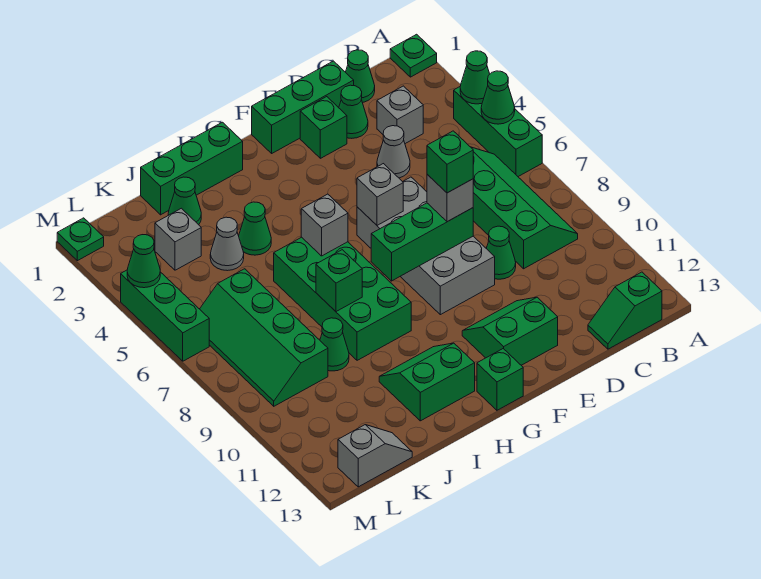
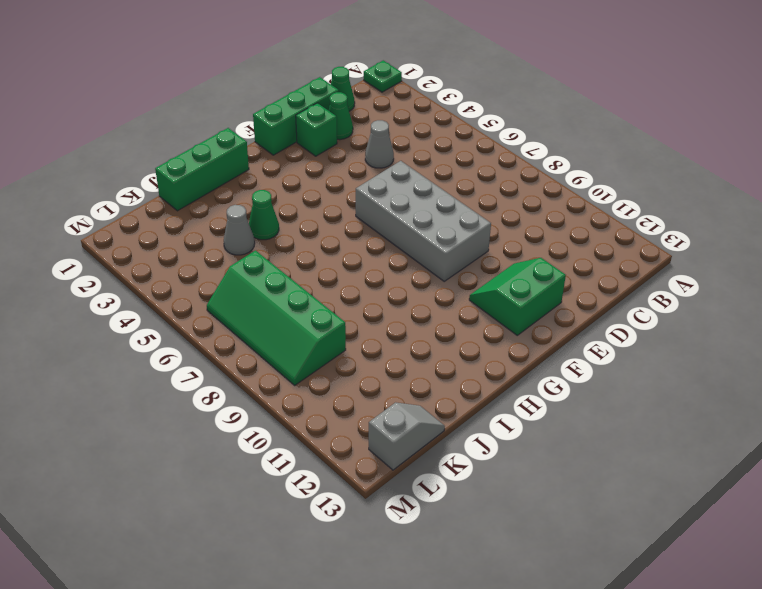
none -> green brick A4:A6 level 1
none -> green slope B6:C9 level 1 top C
none -> green slope B13:C13 level 1 top B
none -> grey brick C3 level 1

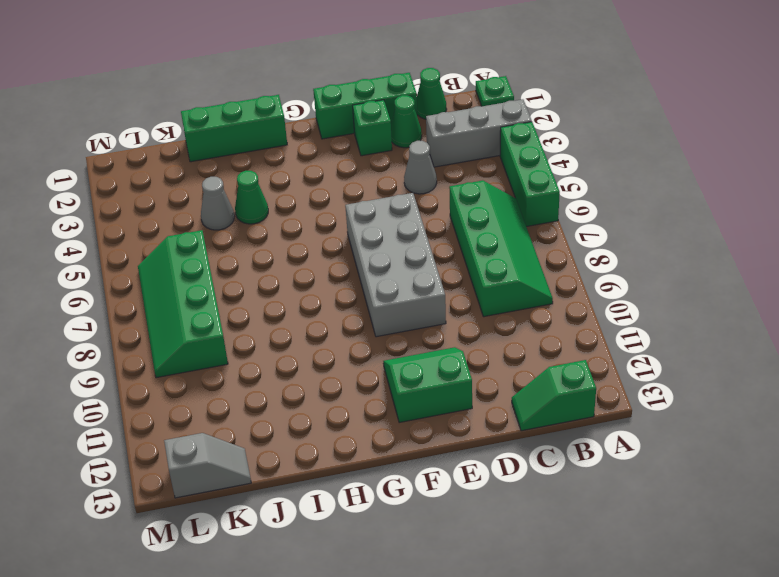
grey brick A3:C3 level 1 -> grey brick C3 level 1
none -> green cone D9 level 1
none -> green brick G13 level 1
none -> green brick H6:I9 level 1
none -> green slope H11:I12 level 1 top 12

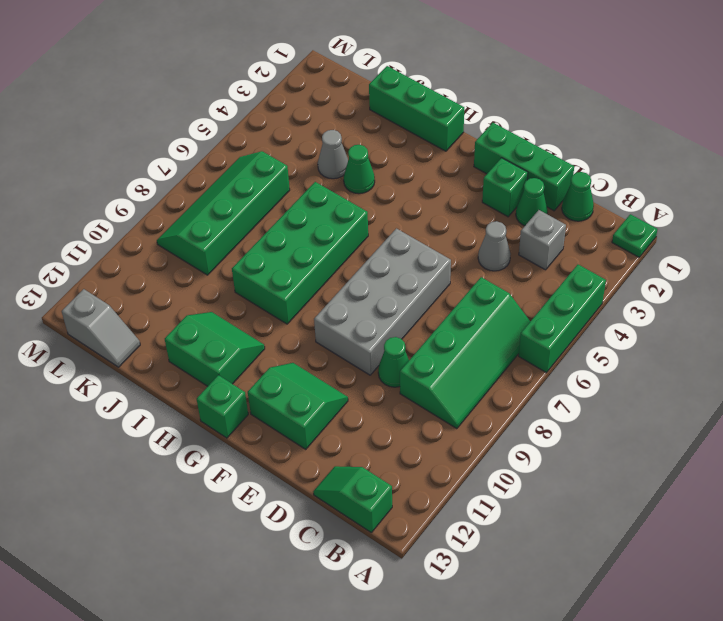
none -> green cone J2 level 1
none -> green cone J9 level 1
none -> grey brick K3 level 1
none -> green plate M1 level 1

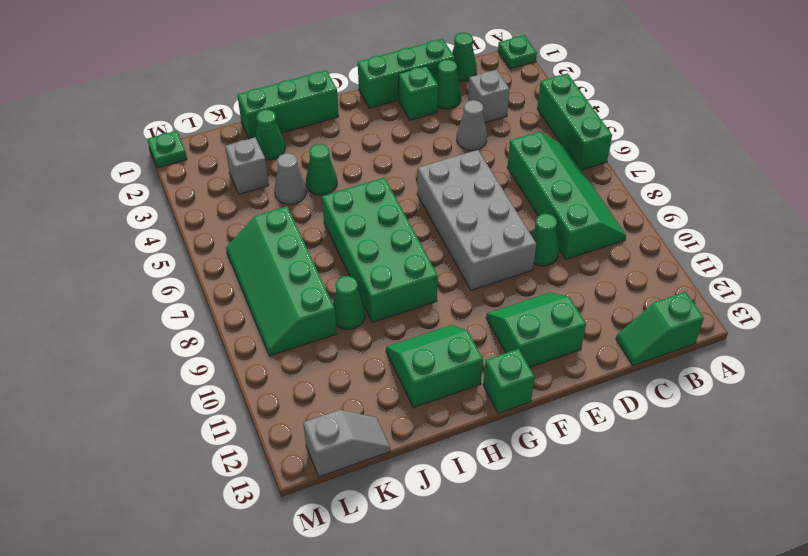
none -> green brick M4:M6 level 1
none -> green cone A4 level 2
none -> green cone A5 level 2
none -> green brick E8:G8 level 2

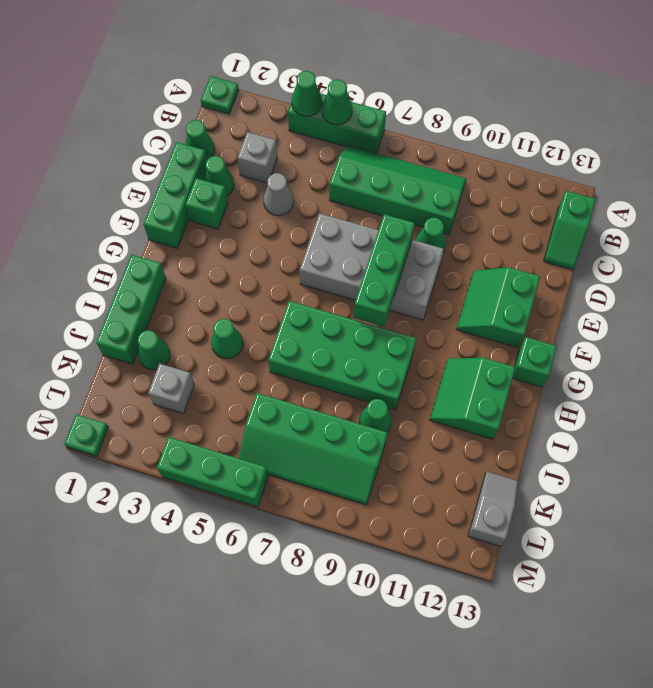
none -> grey cone J4 level 1
none -> grey brick F6 level 2
none -> grey brick H6 level 2
none -> green brick I8 level 2

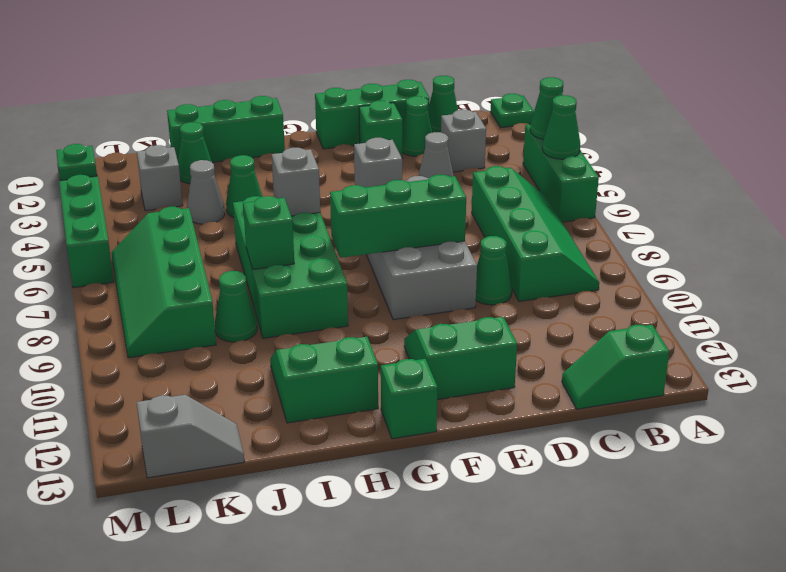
none -> green cone M4 level 2
none -> grey brick E8 level 3
none -> green brick E8 level 4

